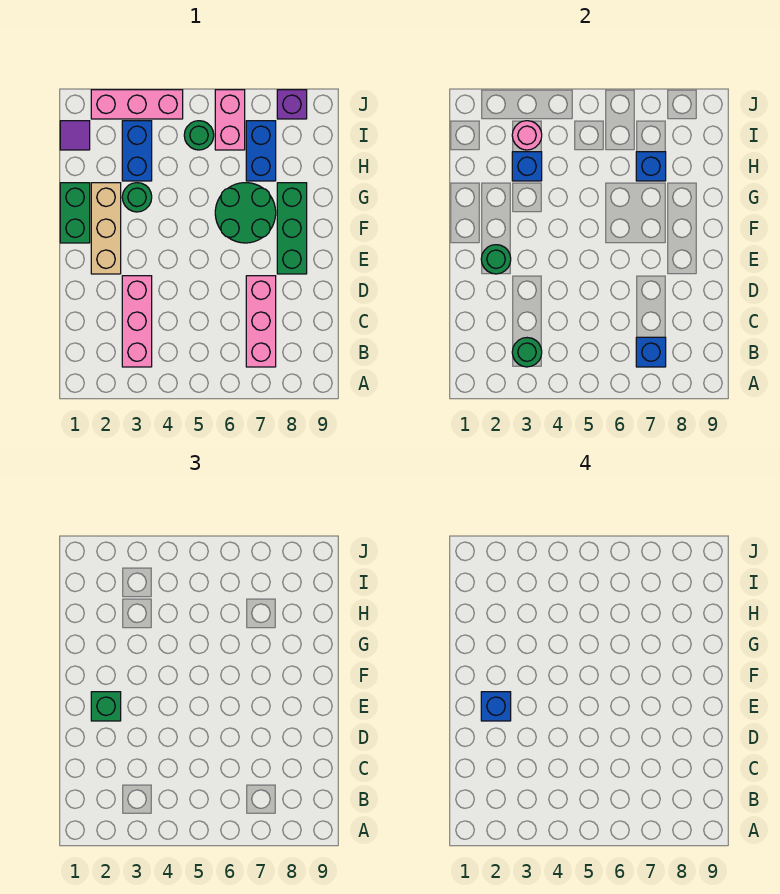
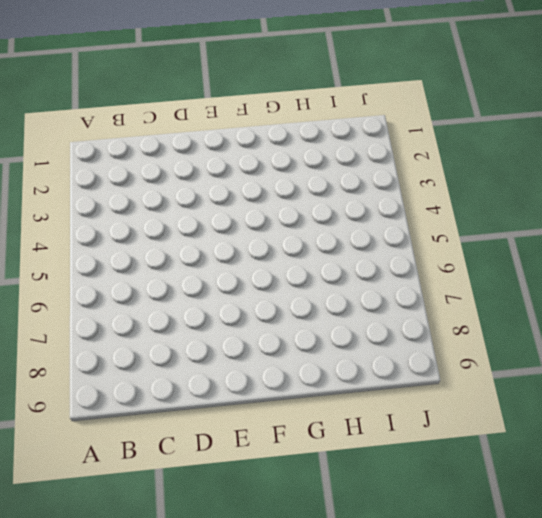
none -> pink brick B3:D3 level 1
none -> pink brick B7:D7 level 1
none -> tan brick E2:G2 level 1

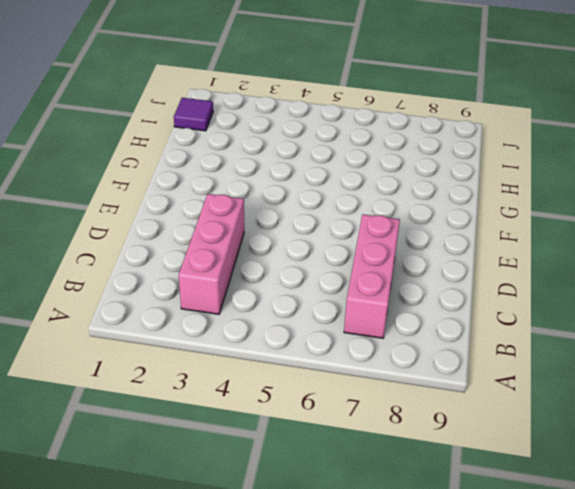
none -> tan brick E2:G2 level 1
none -> green brick E8:G8 level 1
none -> green brick F1:G1 level 1

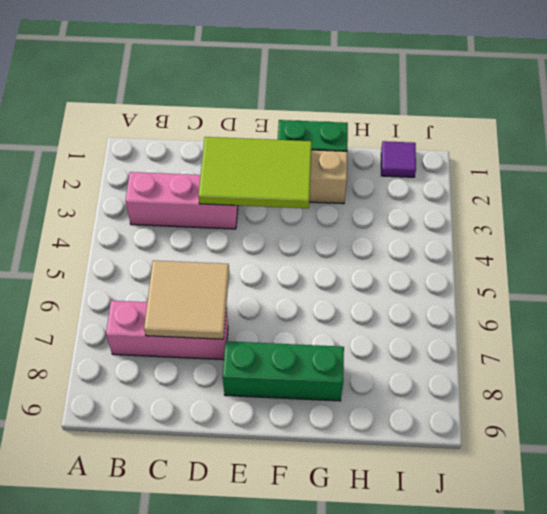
tan tile C6:D7 level 2 -> none
lime tile D2:F3 level 2 -> green round brick E2 level 2
none -> green round brick F6:G7 level 1
none -> green round brick G3 level 1
none -> blue brick H3:I3 level 1

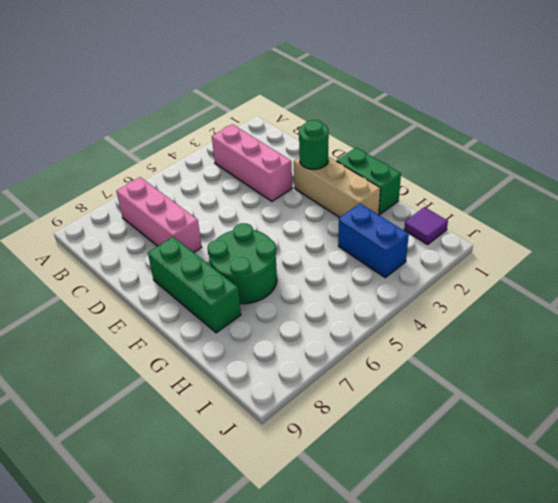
none -> green round brick G3 level 1
none -> blue brick H7:I7 level 1
none -> green round brick I5 level 1

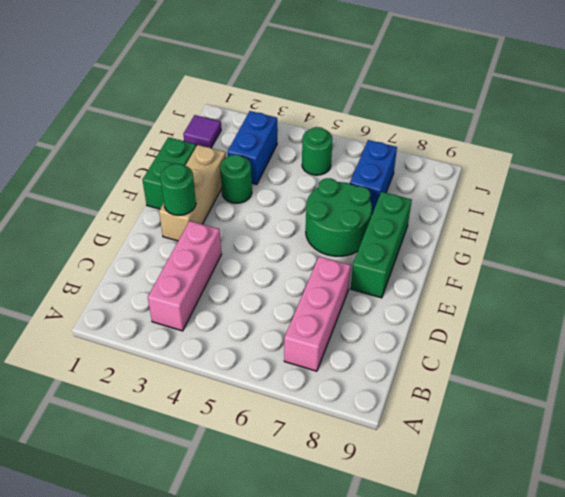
none -> pink brick I6:J6 level 1
none -> pink brick J2:J4 level 1
none -> purple brick J8 level 1

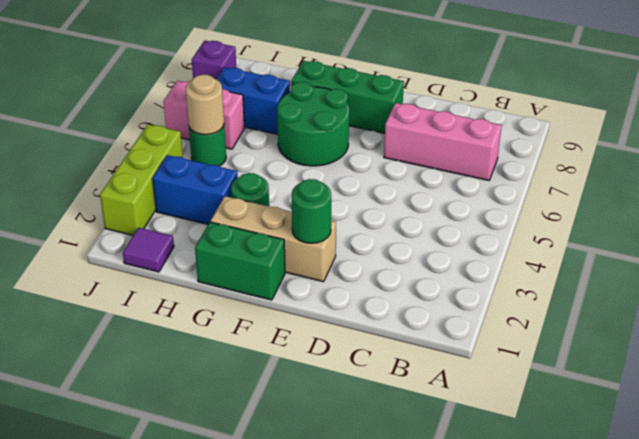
tan round brick I5 level 2 -> none
lime brick J2:J4 level 1 -> pink brick J2:J4 level 1
none -> pink brick B3:D3 level 1
none -> green round brick B3 level 2
none -> blue brick B7 level 2

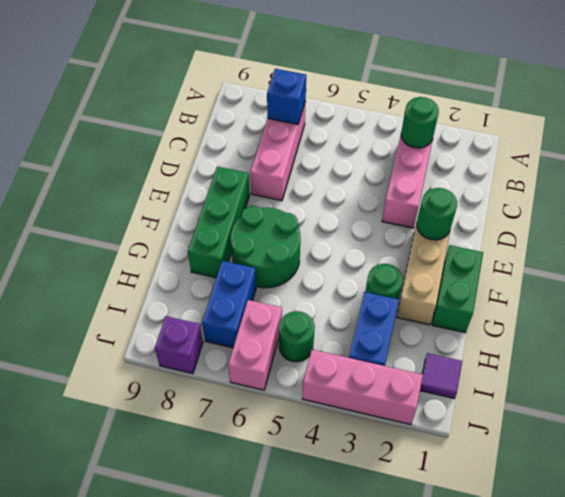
none -> blue brick H3 level 2
none -> blue brick H7 level 2
none -> pink round brick I3 level 2

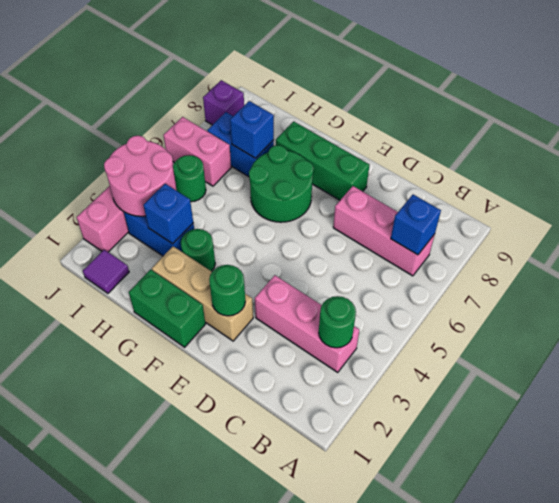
pink round brick I3:J4 level 2 -> pink round brick I3 level 2
none -> green brick E2 level 3
none -> blue brick E2 level 4

